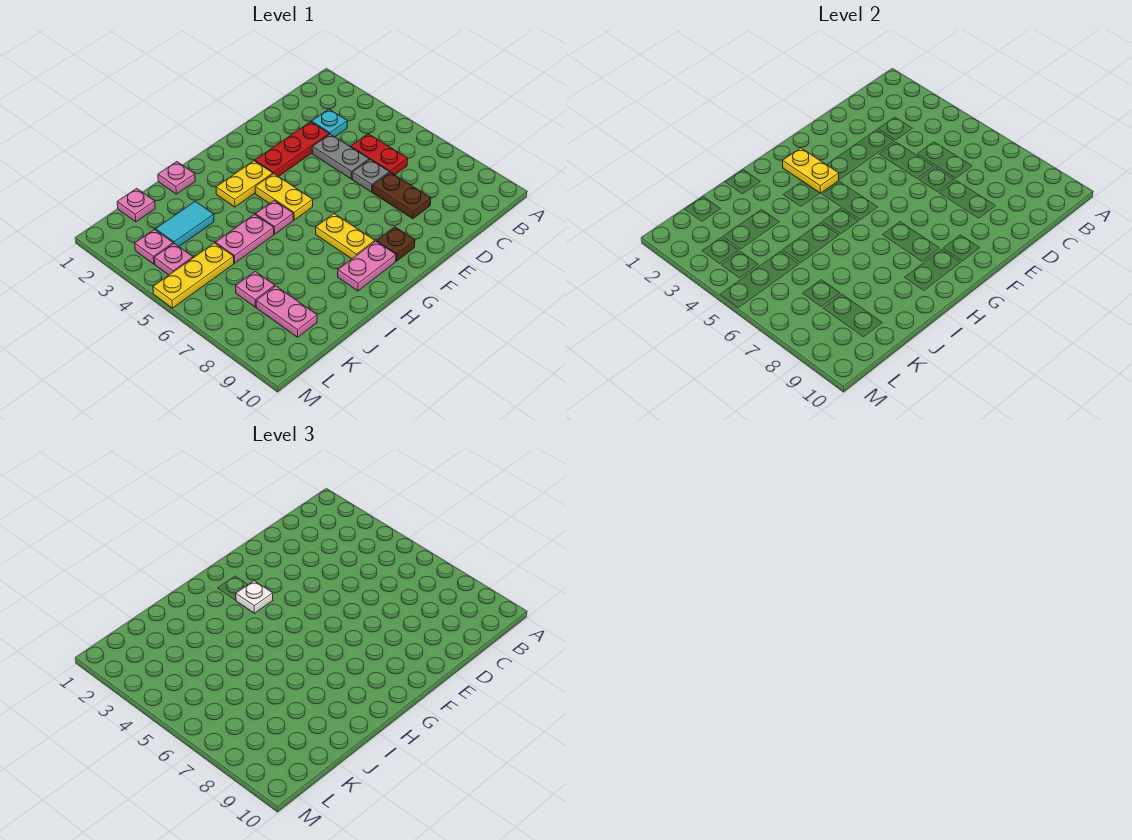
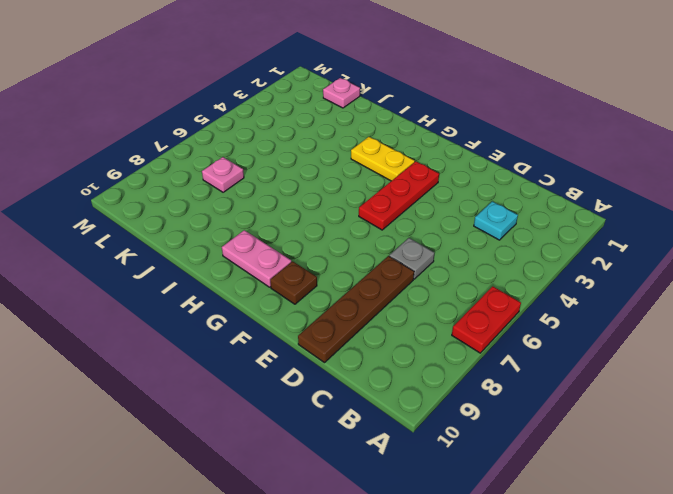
red plate A6:A7 level 1 -> red plate C5:C6 level 1
brown plate D7:D10 level 1 -> brown plate D7:D8 level 1
red plate F3:F5 level 1 -> red plate D3:F3 level 1
none -> grey plate D4:D5 level 1
none -> yellow plate G4:G5 level 1
none -> yellow plate G7:G8 level 1

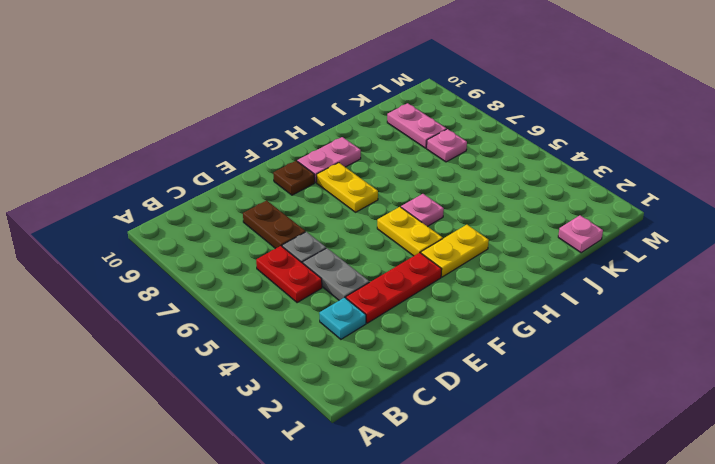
none -> pink plate I1 level 1
none -> pink plate I5:J5 level 1
none -> cyan tile J3:K3 level 1

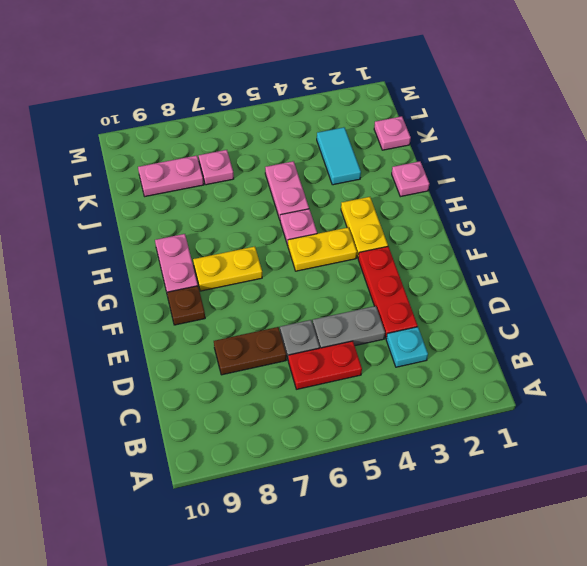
none -> yellow plate K5:M5 level 1
none -> pink plate L3 level 1
none -> pink plate L4 level 1

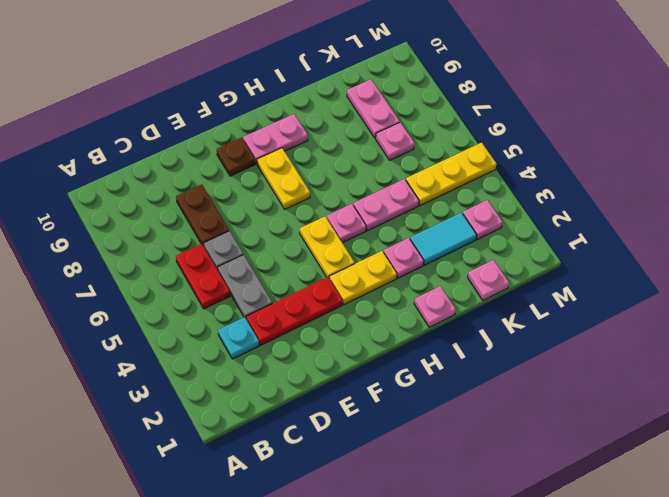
pink plate I3 level 1 -> pink plate L4 level 1
none -> yellow plate G2:G3 level 2
none -> white plate G3 level 3

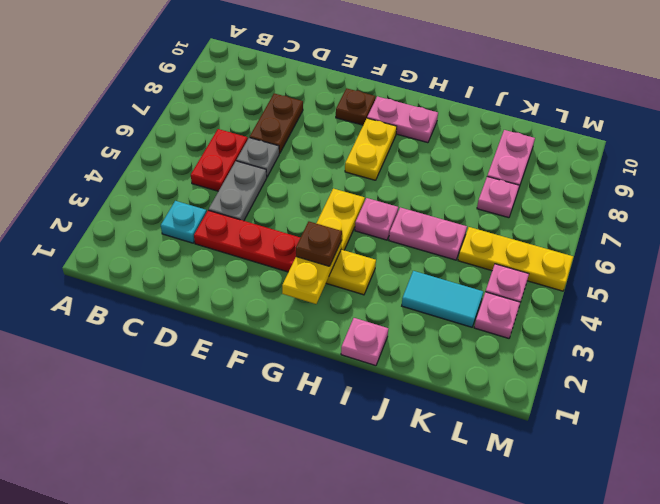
brown plate G3 level 3 -> white plate G3 level 3
none -> pink plate K1 level 1

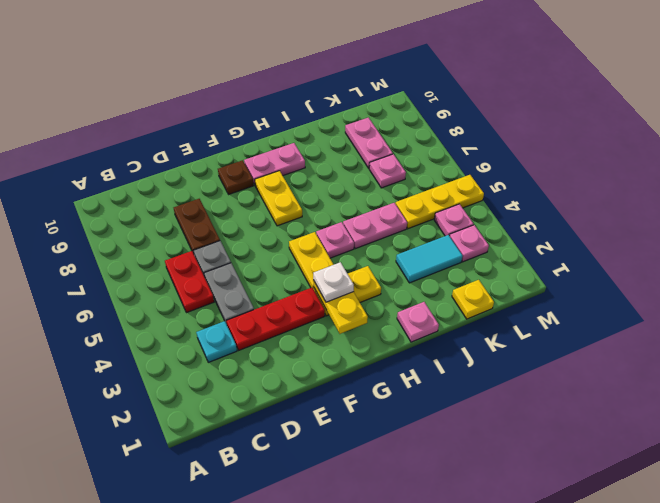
yellow plate K1 level 1 -> pink plate K1 level 1

